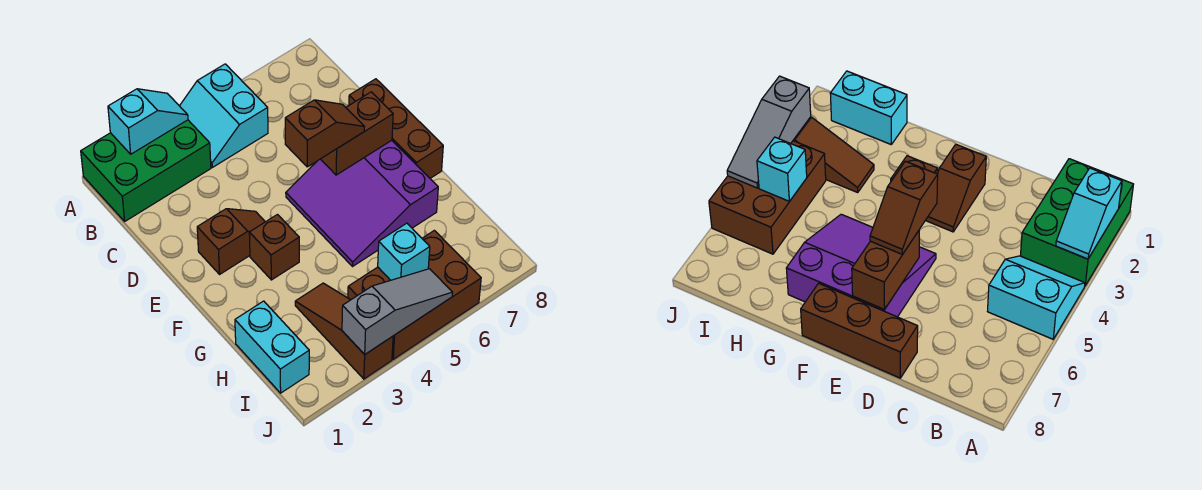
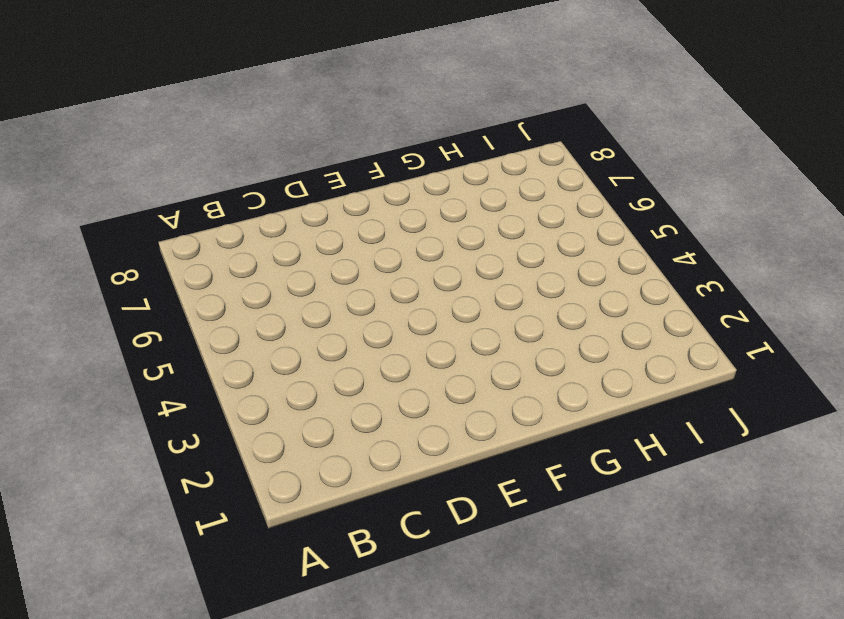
none -> green brick A1:B3 level 1
none -> cyan slope A4:B5 level 1 top 5
none -> brown brick D8:F8 level 1

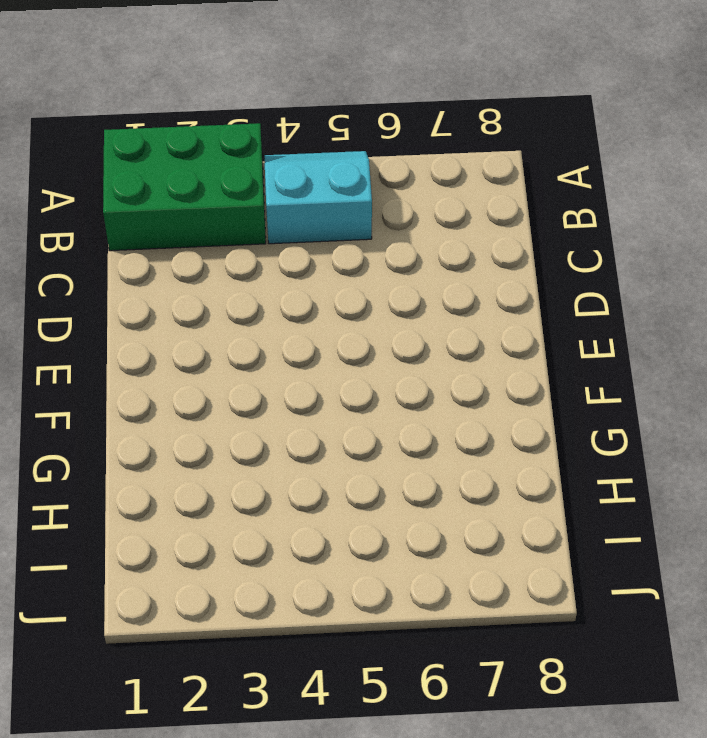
cyan slope A4:B5 level 1 top B -> cyan slope A4:B5 level 1 top 5
none -> brown brick D8:F8 level 1
none -> brown slope E2:E3 level 1 top 2
none -> purple slope E5:G7 level 1 top 7

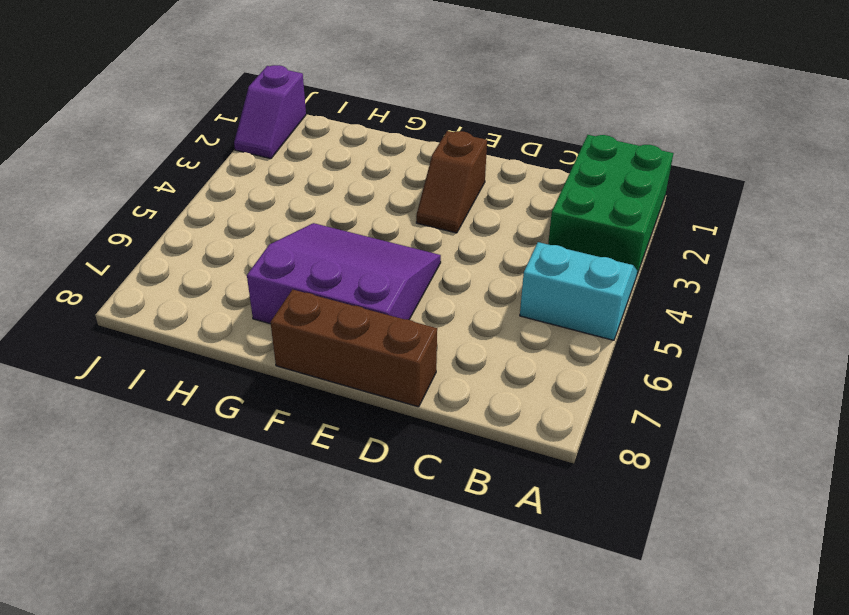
purple slope J1:J2 level 1 top 1 -> none
none -> brown brick F3 level 1
none -> cyan brick H1:I1 level 1
none -> brown slope H3:J3 level 1 top J

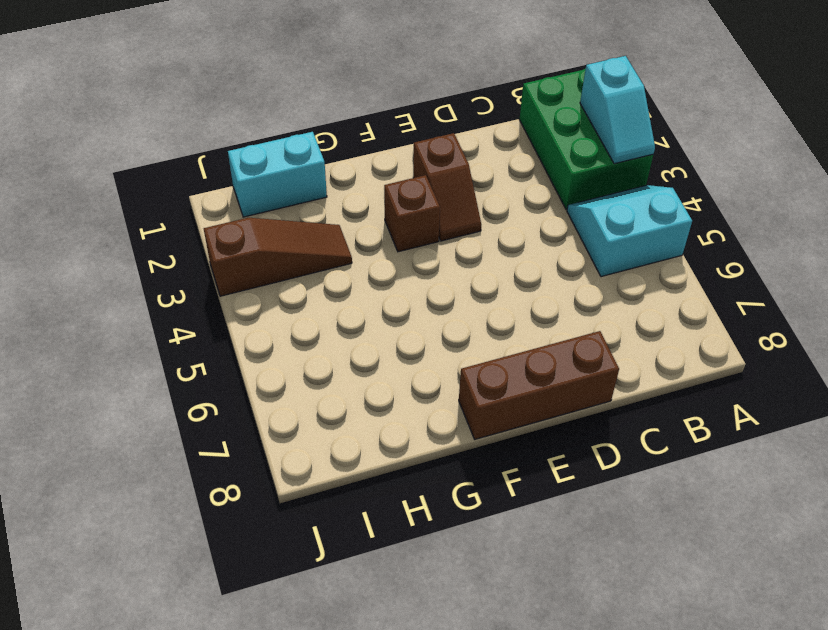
none -> purple slope E5:G7 level 1 top 7
none -> brown brick I4:J6 level 1
none -> brown brick E6:E7 level 2

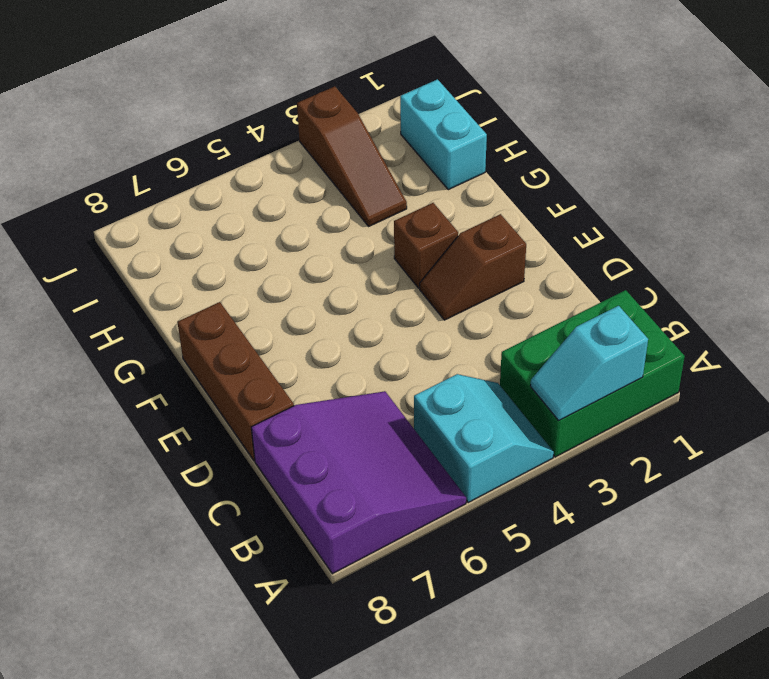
purple slope A6:C8 level 1 top 8 -> purple slope E5:G7 level 1 top 7
none -> brown brick I4:J6 level 1
none -> brown brick E6:E7 level 2
none -> cyan brick I5 level 2

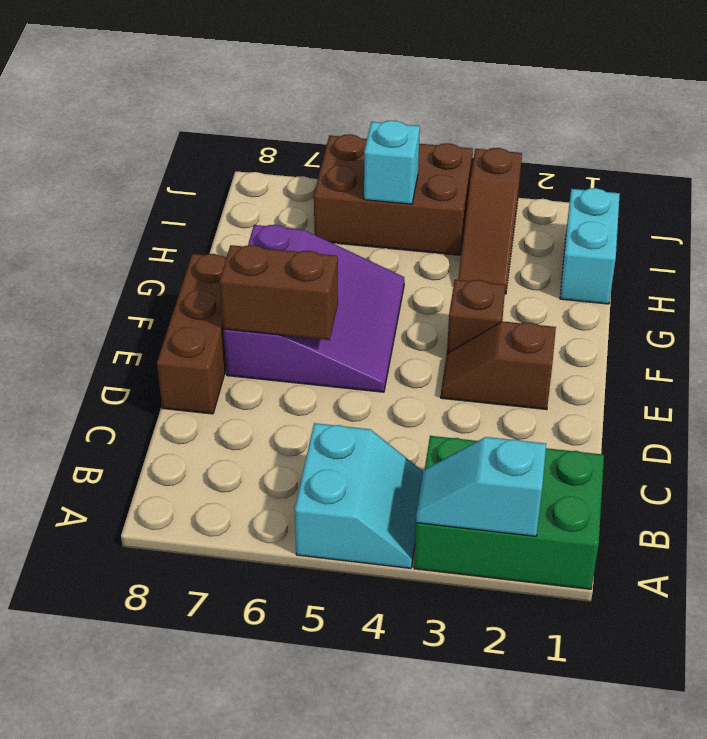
none -> grey slope J3:J5 level 2 top 3
none -> brown slope E5:E6 level 3 top 5

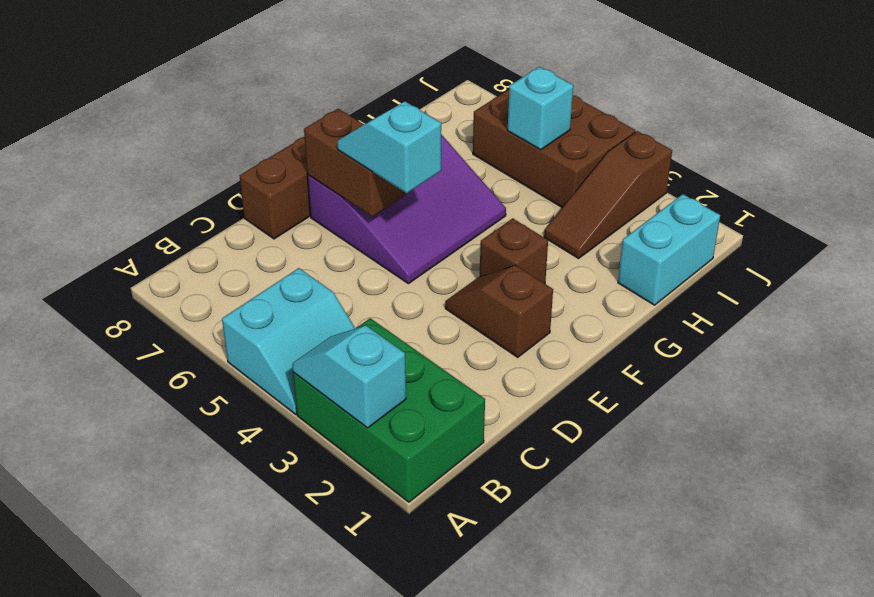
cyan slope E5:E6 level 3 top 5 -> brown slope E5:E6 level 3 top 5
none -> grey slope J3:J5 level 2 top 3

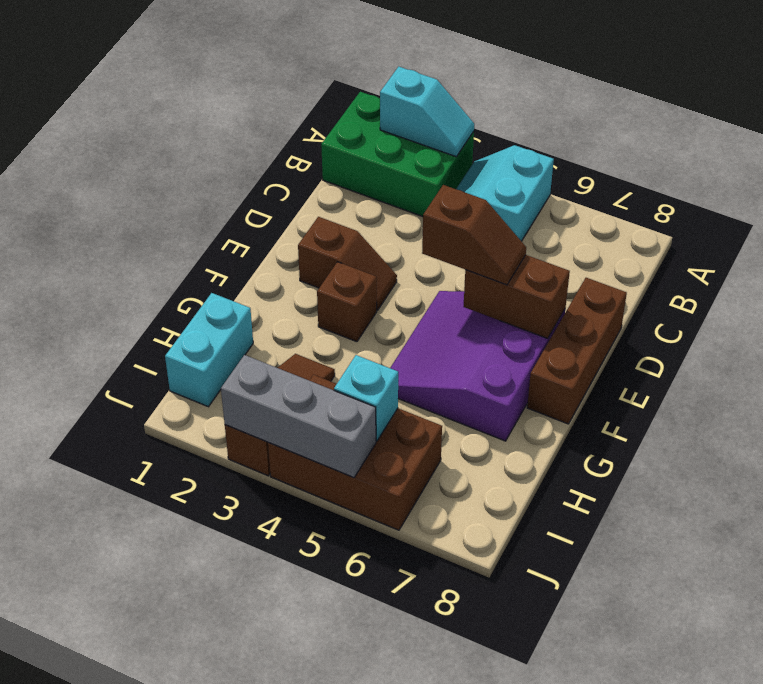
grey brick J3:J5 level 2 -> grey slope J3:J5 level 2 top 3

